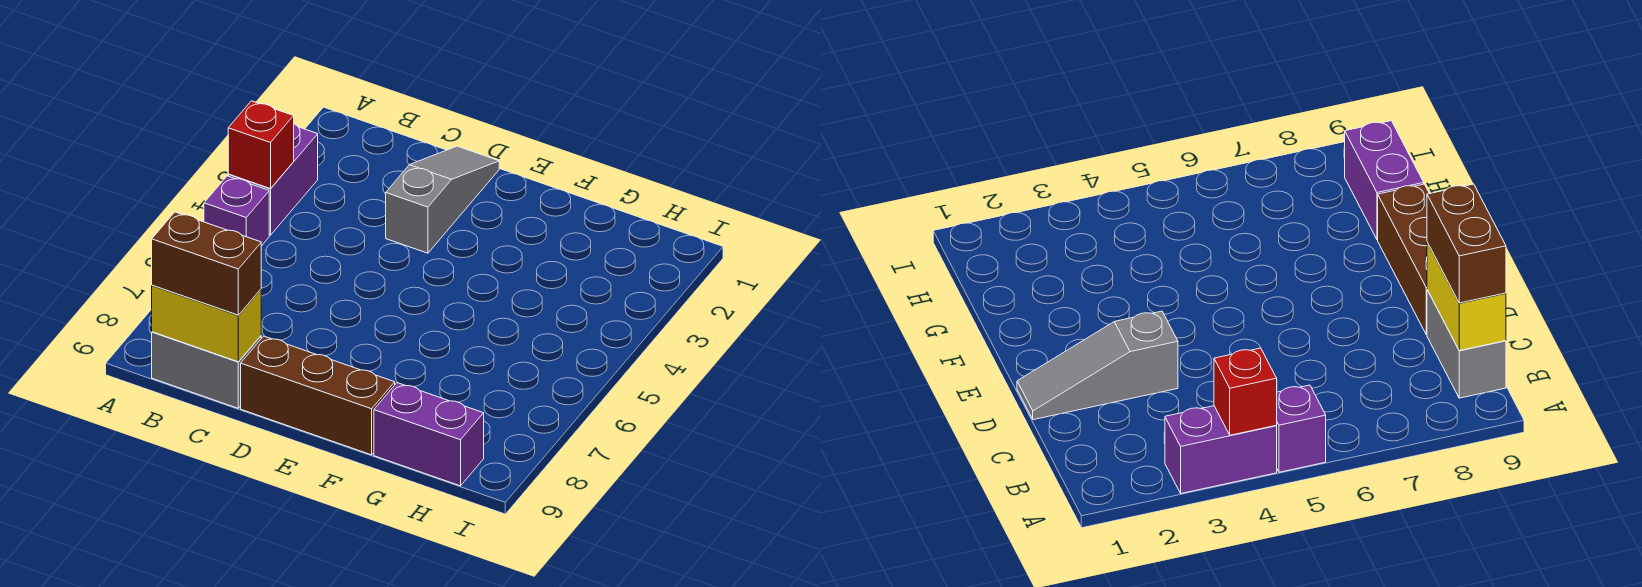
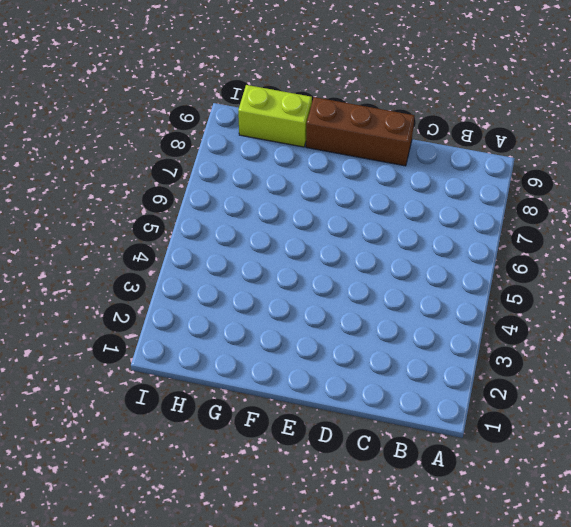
lime brick G9:H9 level 1 -> purple brick G9:H9 level 1
none -> purple brick A3:A4 level 1
none -> purple brick A5 level 1

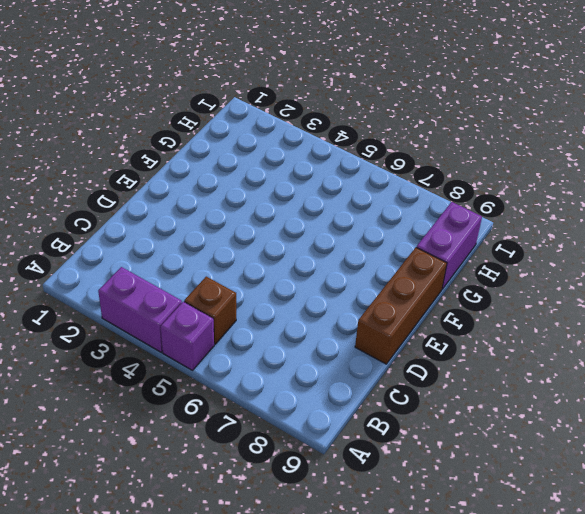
brown brick B5 level 1 -> none
none -> grey brick B9:C9 level 1
none -> grey slope D1:D3 level 1 top 3

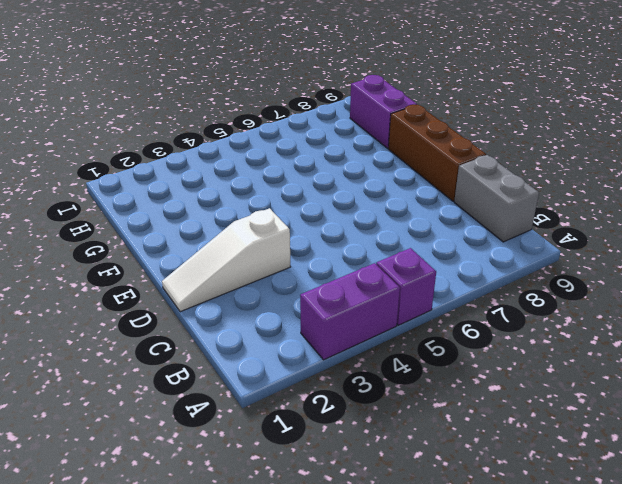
white slope D1:D3 level 1 top 3 -> grey slope D1:D3 level 1 top 3
none -> red brick A4 level 2
none -> yellow brick B9:C9 level 2

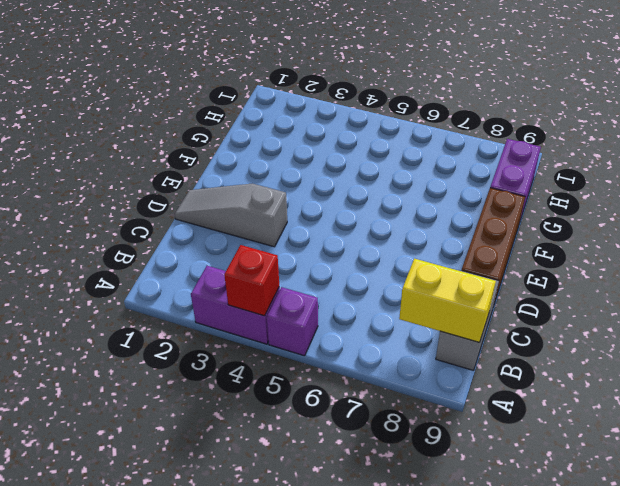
yellow brick B8:B9 level 2 -> yellow brick B9:C9 level 2
none -> brown brick B9:C9 level 3

